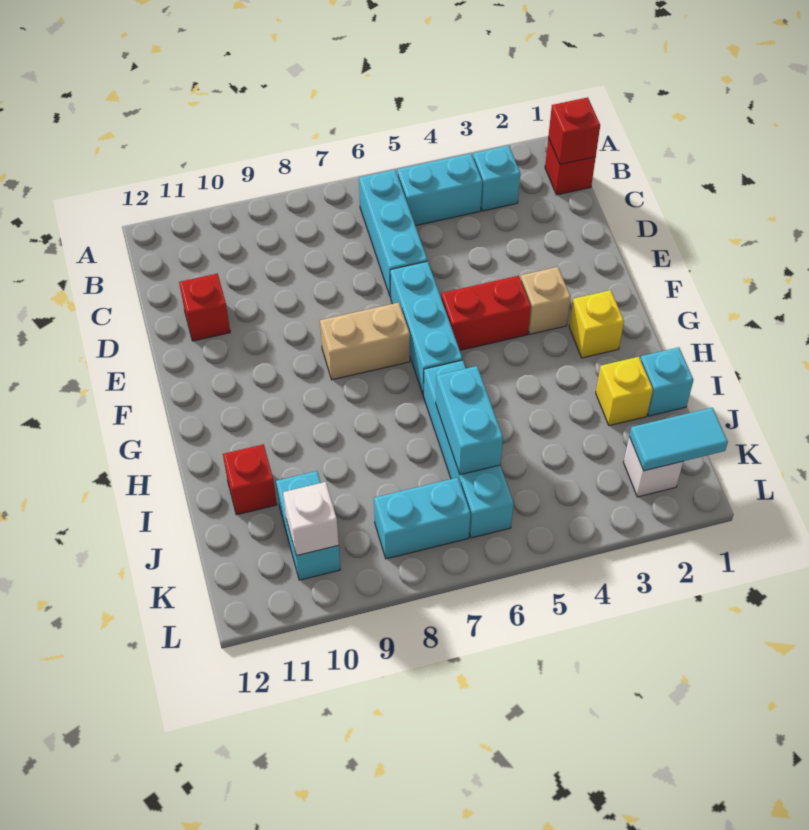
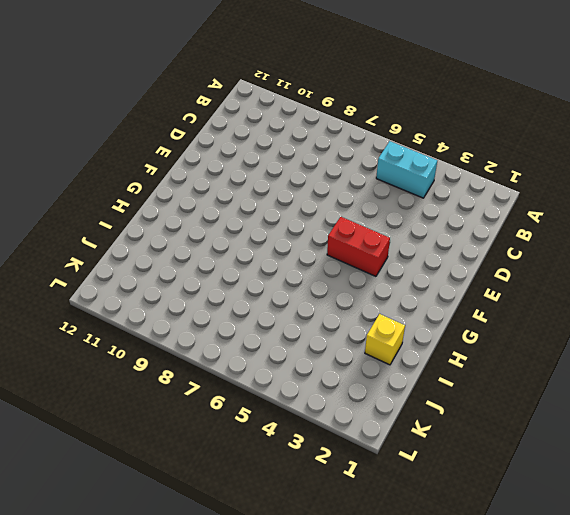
none -> red brick B1 level 1
none -> cyan brick B3 level 1
none -> cyan brick B6:D6 level 1

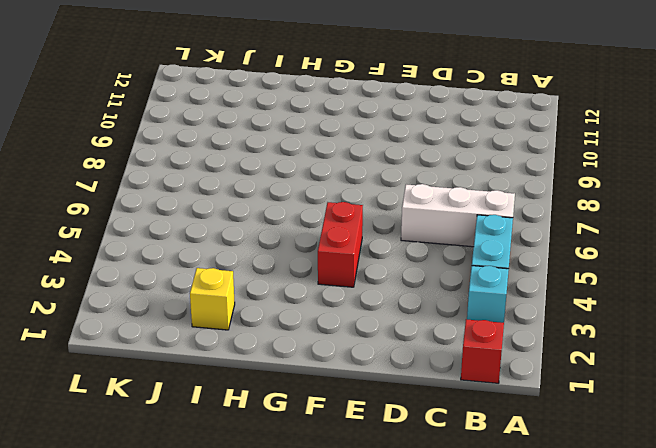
white brick B6:D6 level 1 -> cyan brick B6:D6 level 1
none -> red brick D11 level 1
none -> cyan brick E6:G6 level 1
none -> tan brick F3 level 1

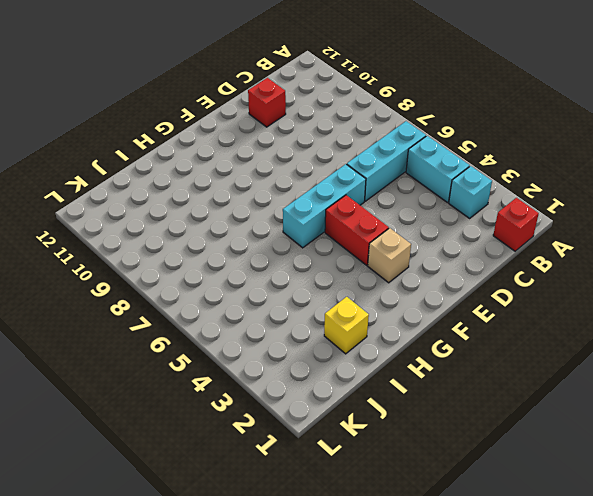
none -> tan brick F7:F8 level 1
none -> yellow brick G2 level 1
none -> cyan brick H6:K6 level 1

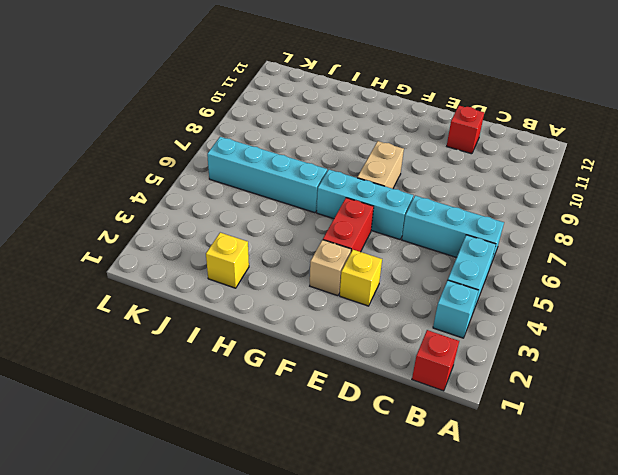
yellow brick E3 level 1 -> yellow brick G2 level 1
none -> cyan brick I1 level 1
none -> red brick I11 level 1
none -> cyan brick J10:K10 level 1

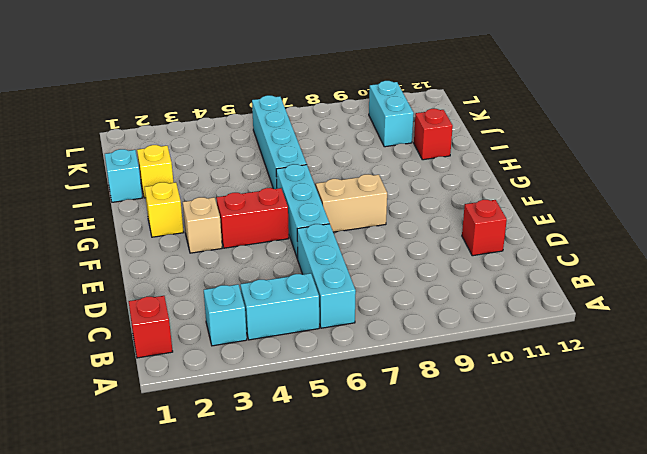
none -> white brick K2 level 1
none -> cyan brick K7:K8 level 1
none -> red brick B1 level 2

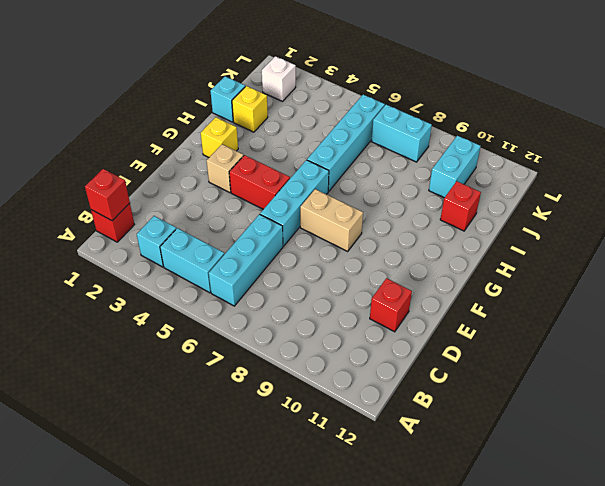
none -> cyan brick I6:J6 level 2
none -> cyan tile K1:K2 level 2
none -> white brick K10 level 2

